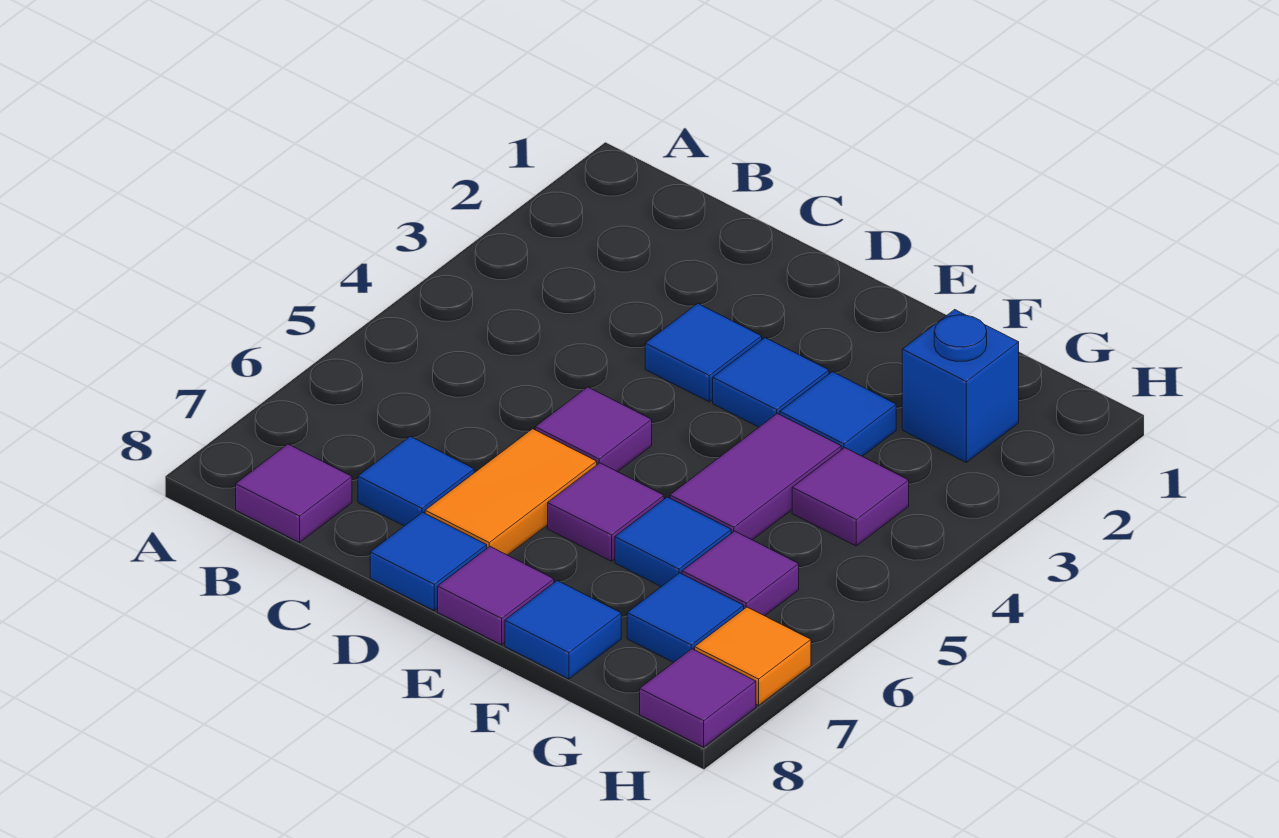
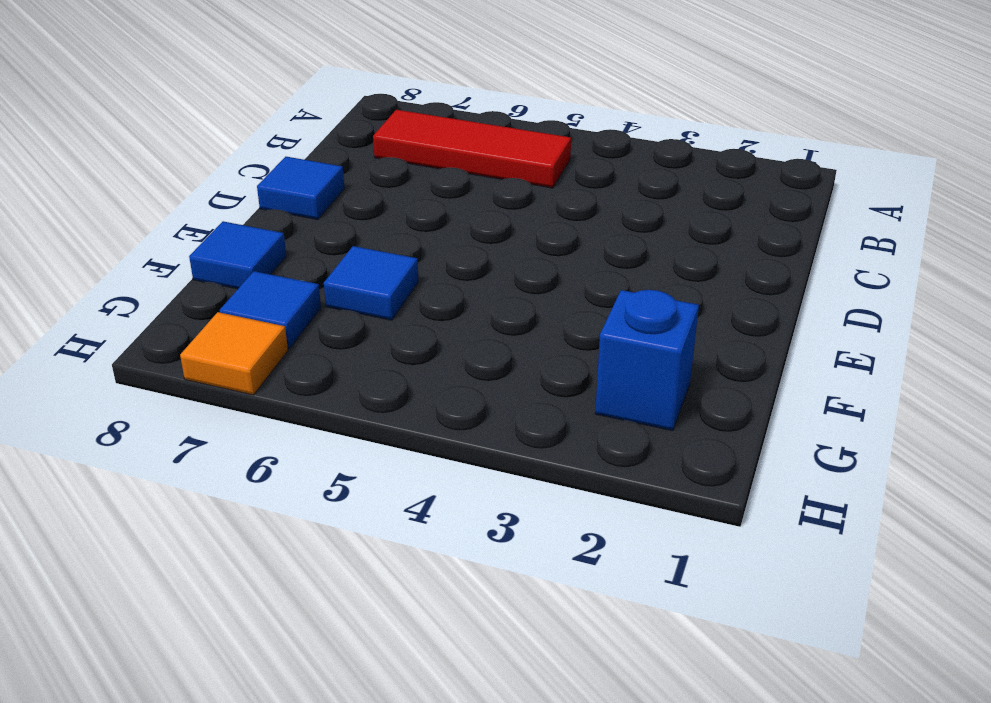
red tile B5:B7 level 1 -> none
none -> purple tile B8 level 1
none -> blue tile C7 level 1
none -> blue tile D3 level 1

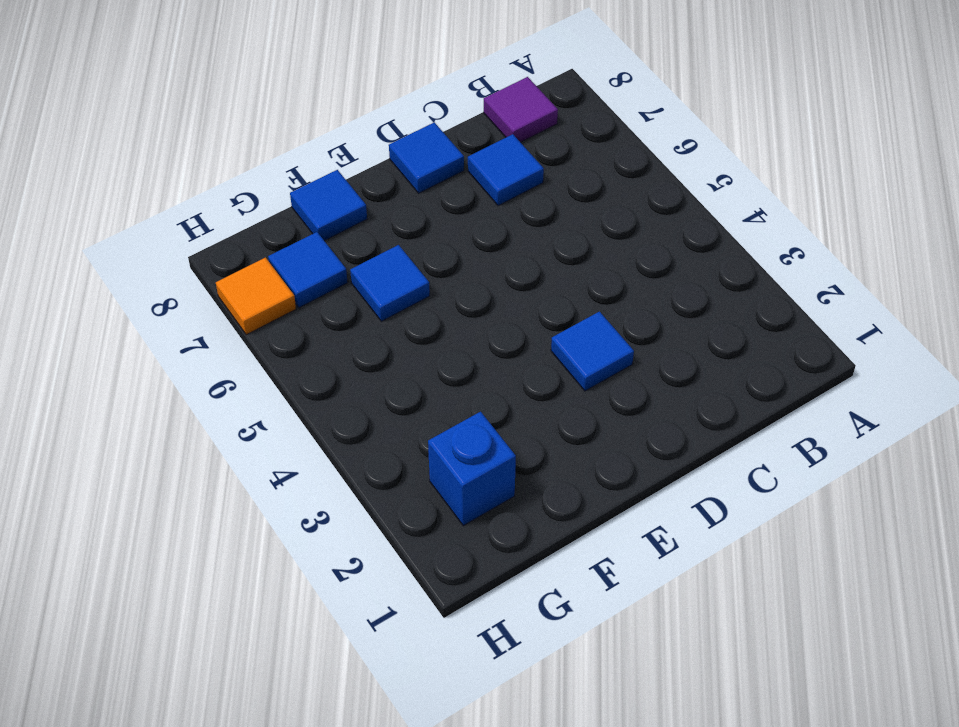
none -> purple tile D5 level 1
none -> orange tile D6:D7 level 1
none -> blue tile E3 level 1

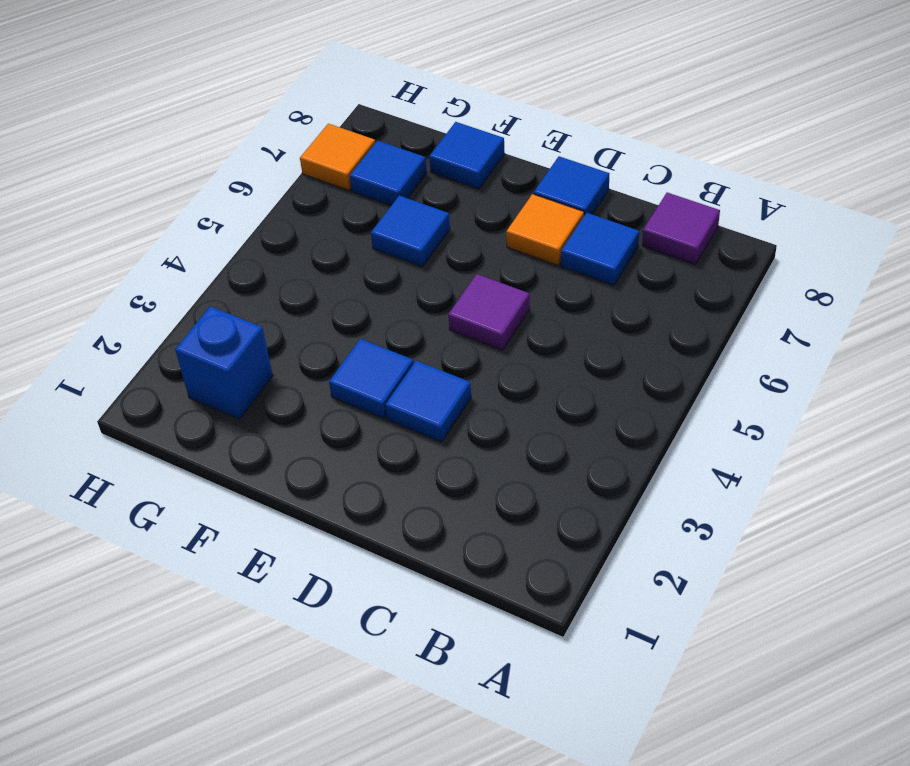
orange tile D7 level 1 -> orange tile D6:D7 level 1
none -> purple tile E6 level 1
none -> purple tile E8 level 1
none -> blue tile F3 level 1

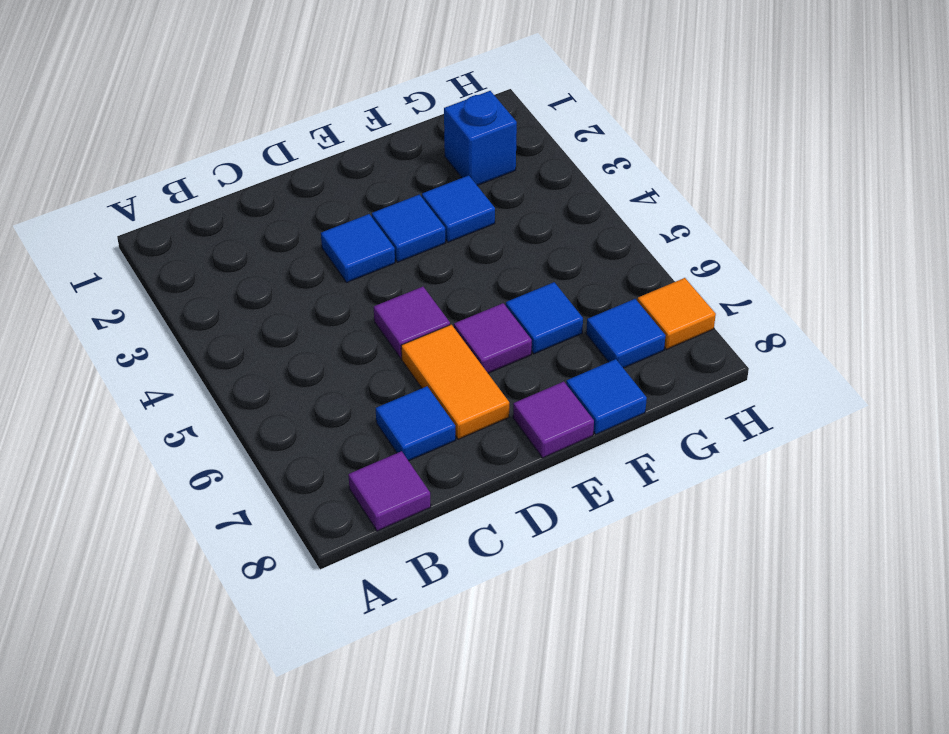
none -> blue tile D8 level 1
none -> purple tile F4:F5 level 1
none -> purple tile G4 level 1

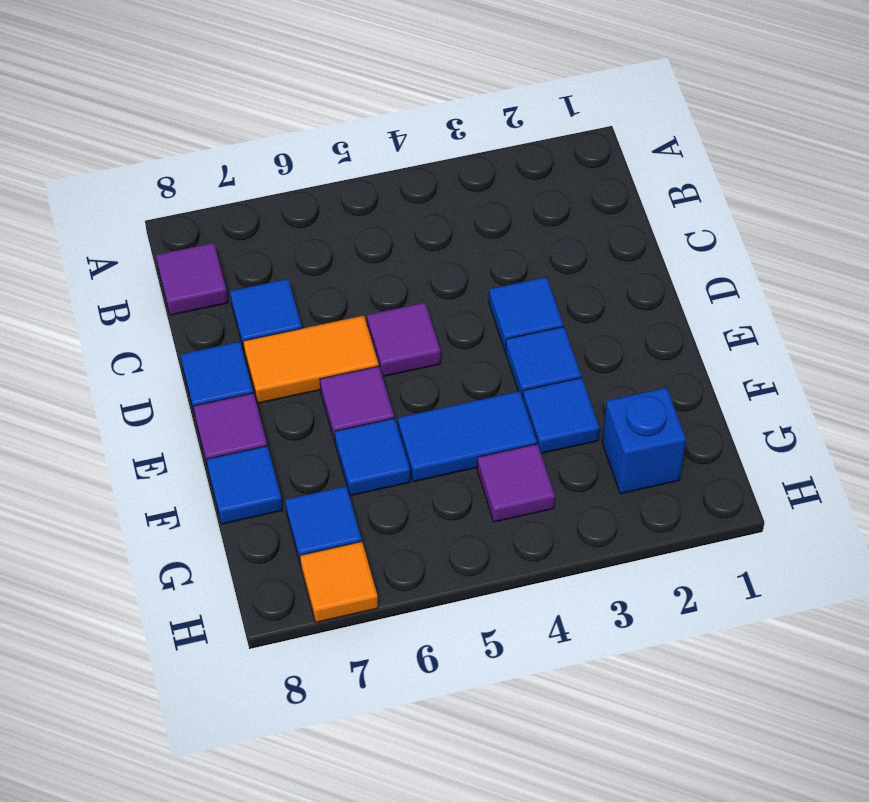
blue tile F4:F5 level 1 -> purple tile F4:F5 level 1
none -> purple tile G6 level 1
none -> purple tile H8 level 1

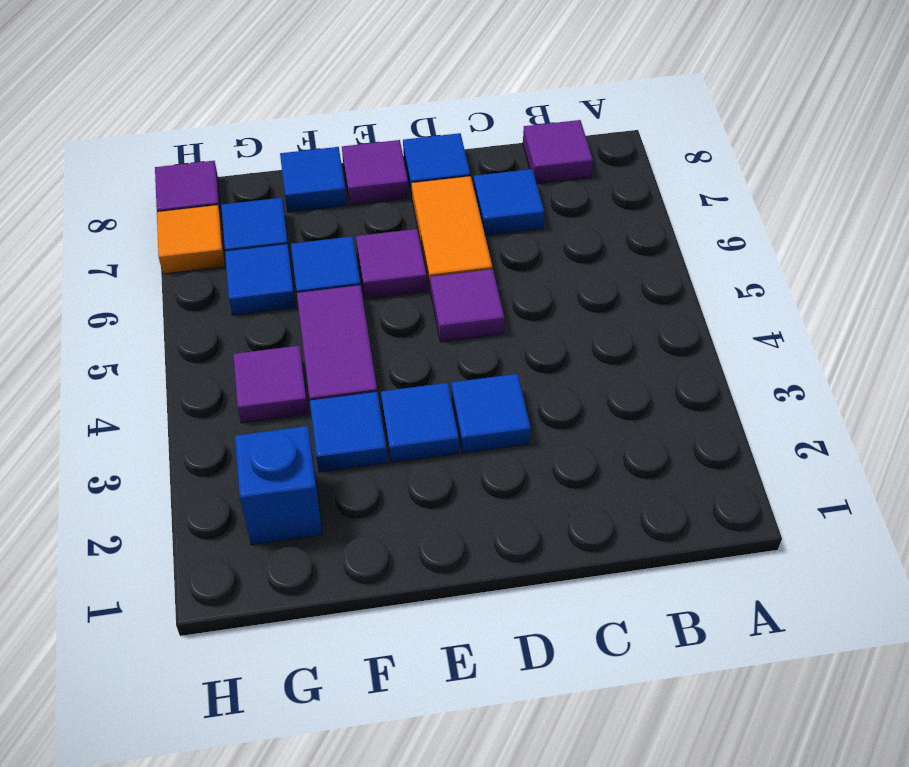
blue tile G6 level 1 -> purple tile G6 level 1

